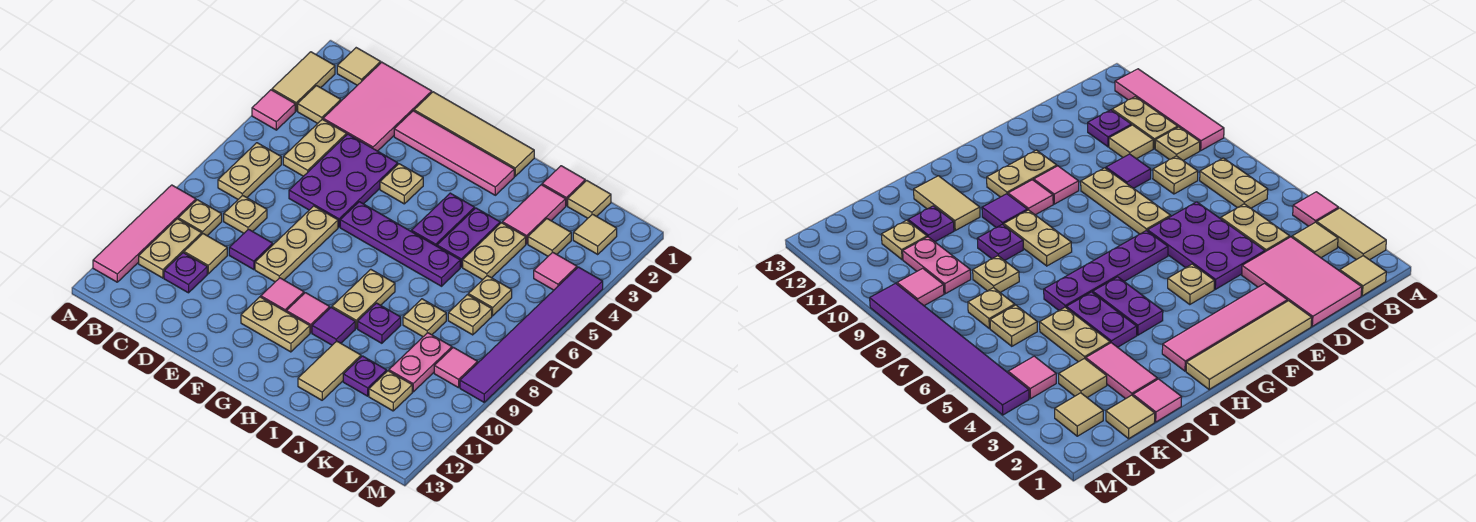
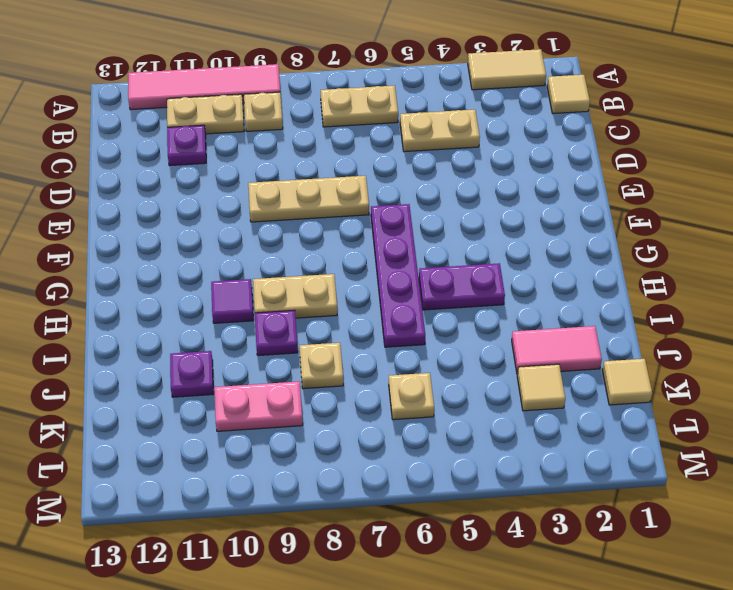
none -> pink tile A4 level 1
none -> tan tile B3 level 1
none -> pink tile C1:D3 level 1
none -> tan plate C8 level 1

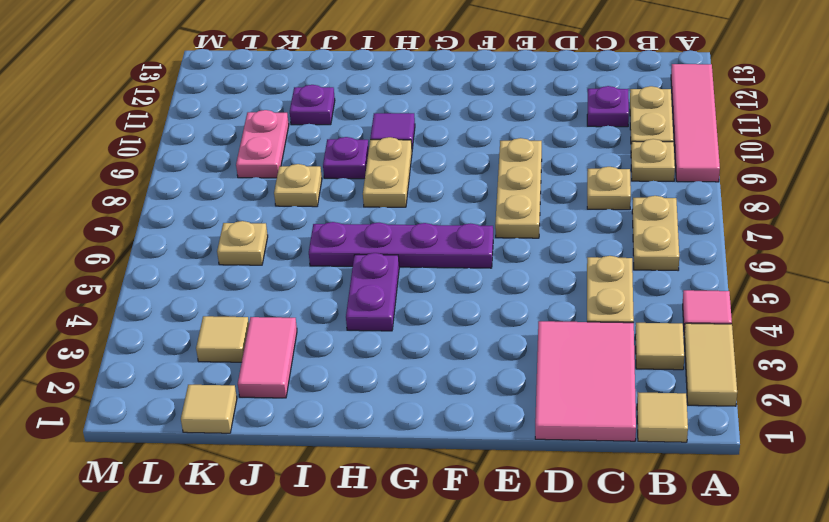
none -> tan tile C10 level 1
none -> purple plate D4:E6 level 1
none -> purple tile D9 level 1
none -> tan tile E1:H1 level 1

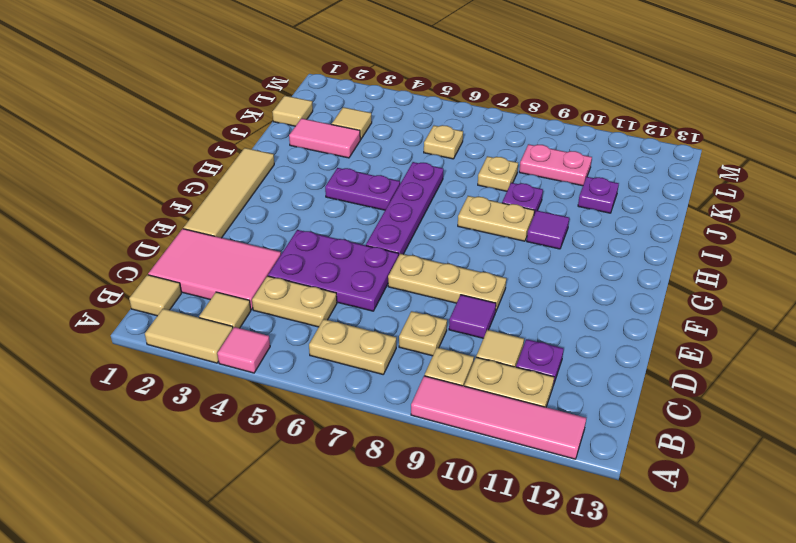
none -> pink tile E2:H2 level 1
none -> tan plate F4 level 1
none -> pink tile F10 level 1
none -> tan plate F11:G11 level 1

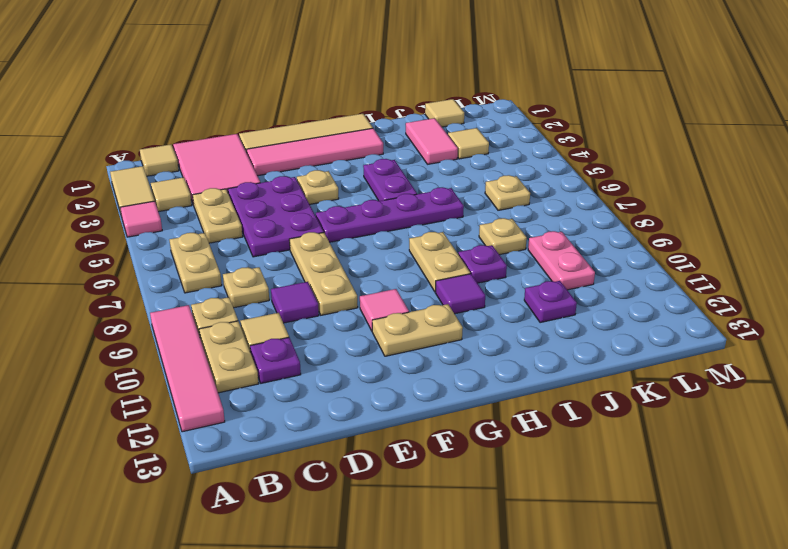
none -> pink tile G10 level 1
none -> purple plate I4:I5 level 1
none -> tan tile I11:I12 level 1
none -> pink tile J1 level 1

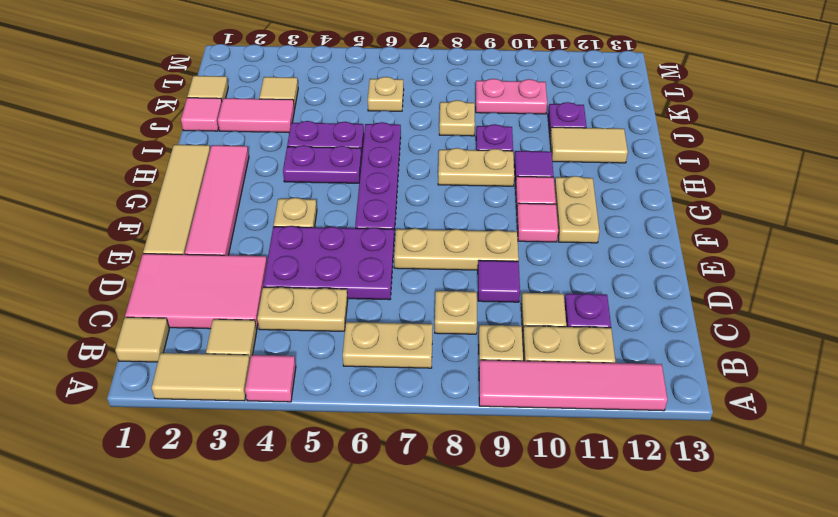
none -> tan plate J4:J5 level 1
none -> tan plate K7 level 1
none -> tan plate K11 level 1
none -> tan tile L2 level 1

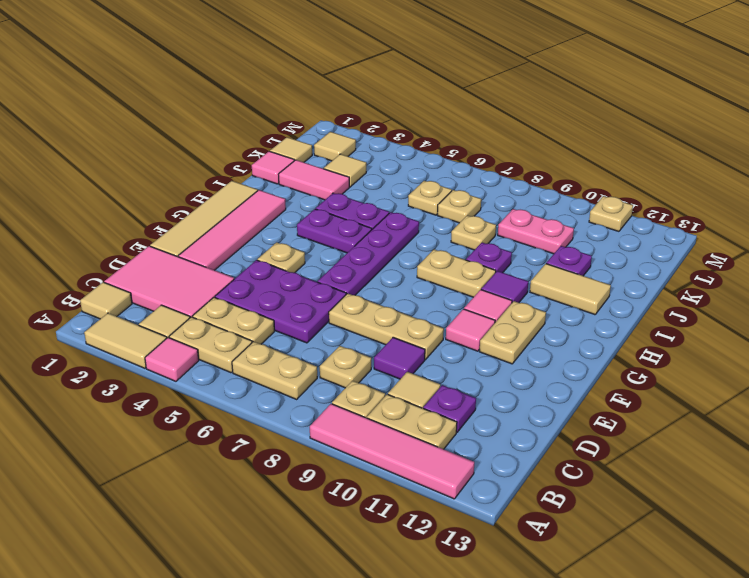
tan plate B4:B5 level 1 -> tan plate J4:J5 level 1
tan plate M11 level 1 -> tan plate K11 level 1
none -> pink tile L4 level 1
none -> pink tile L9 level 1
none -> purple tile M4:M9 level 1

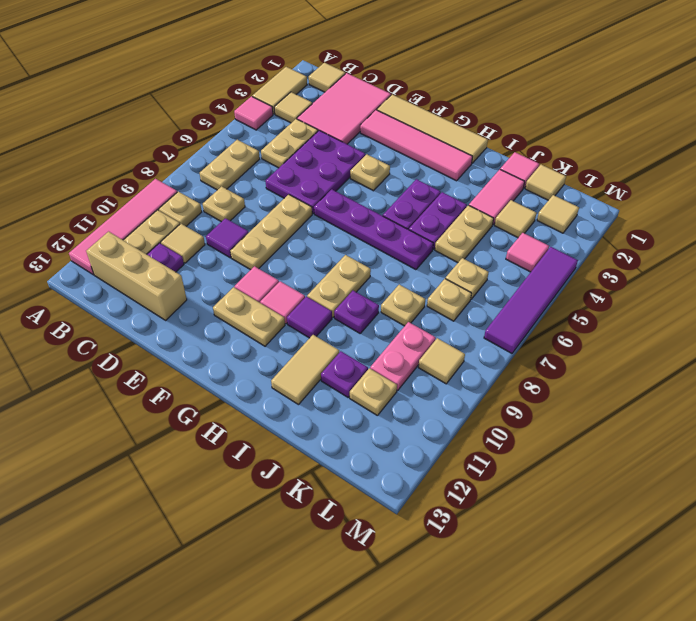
tan brick B12:D12 level 1 -> none
tan tile L9 level 1 -> pink tile L9 level 1
purple tile M4:M7 level 1 -> purple tile M4:M9 level 1

